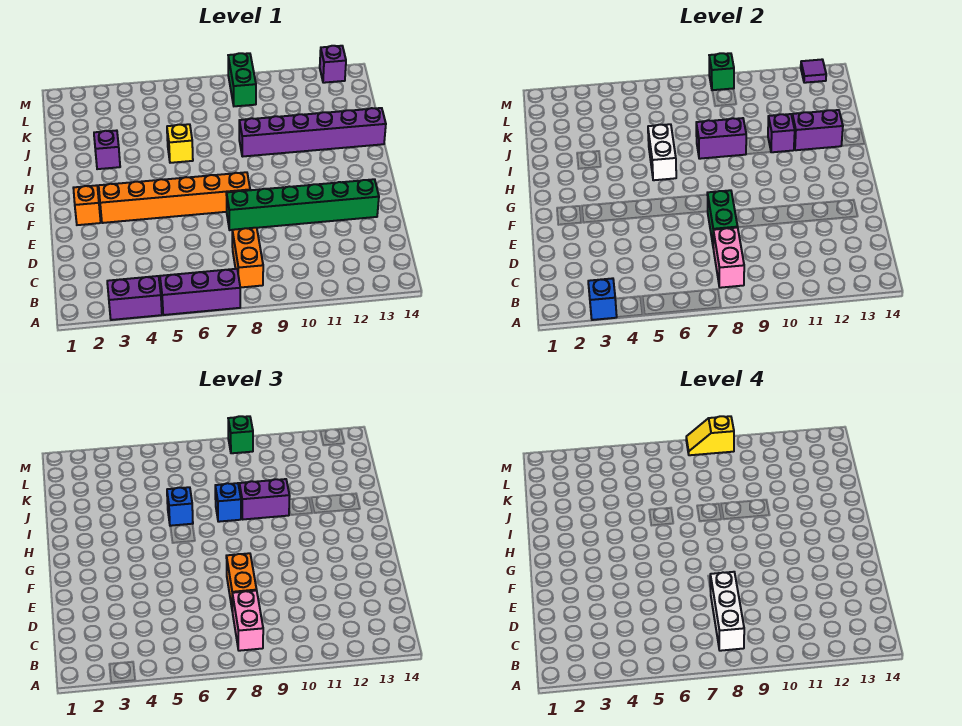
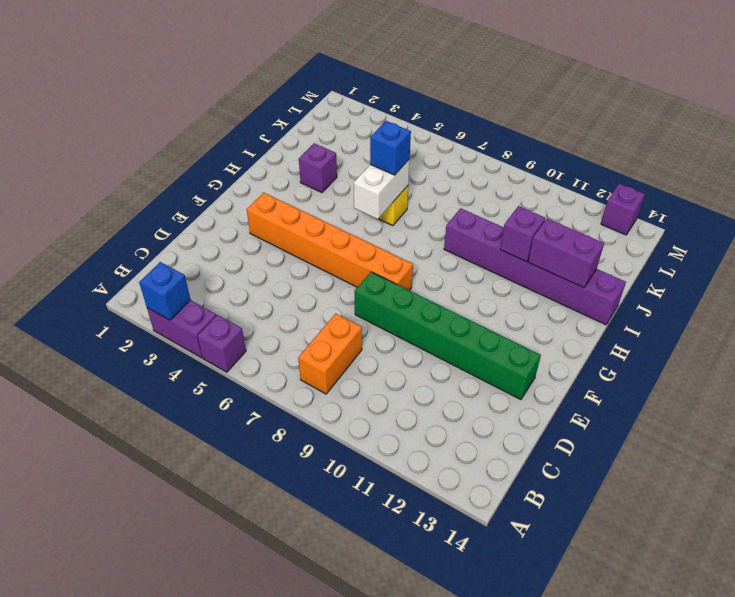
purple brick A5 level 1 -> purple brick A5:A7 level 1
none -> orange brick F2 level 1
none -> green brick L9:M9 level 1
none -> pink brick B8:C8 level 2

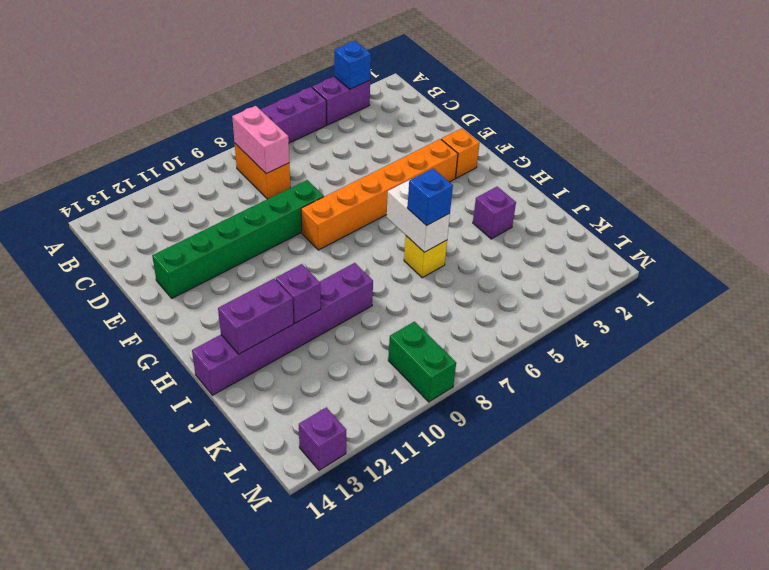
none -> green brick D8:E8 level 2
none -> purple brick I8:I9 level 2
none -> green brick M9 level 2

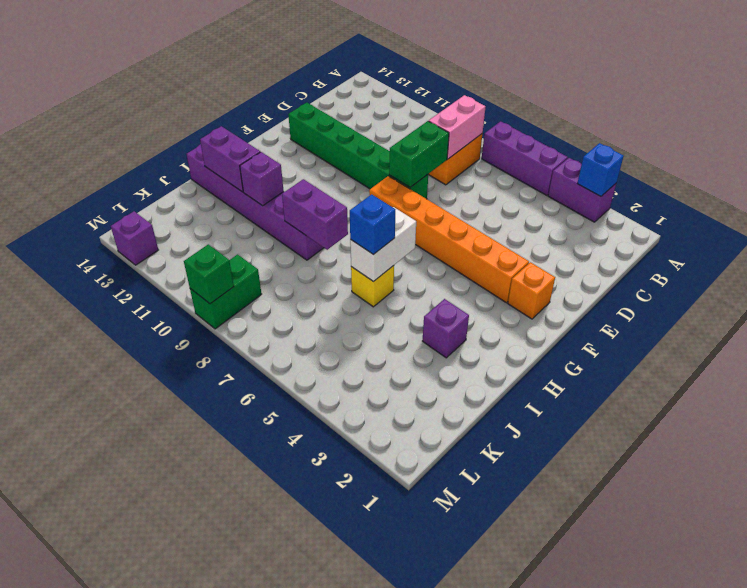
none -> purple tile M13 level 2
none -> pink brick B8:C8 level 3
none -> orange brick D8:E8 level 3

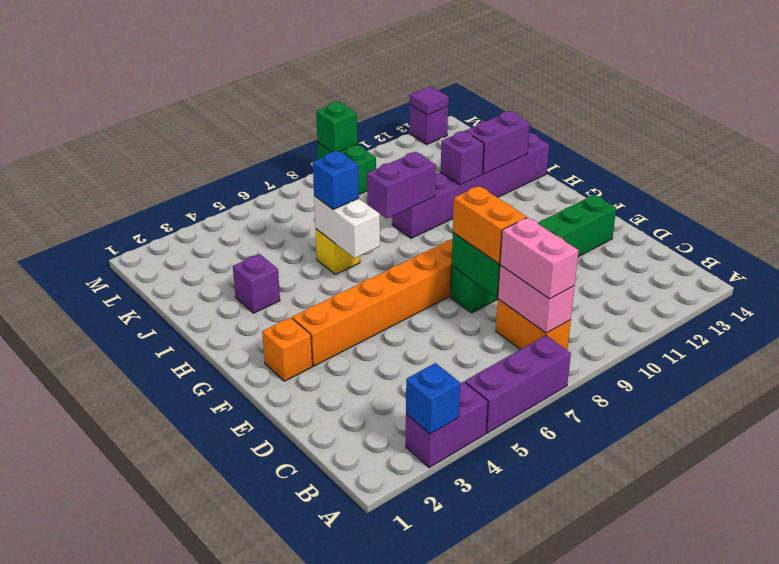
none -> blue brick I8 level 3
none -> purple brick I9:I10 level 3
none -> green brick M9 level 3

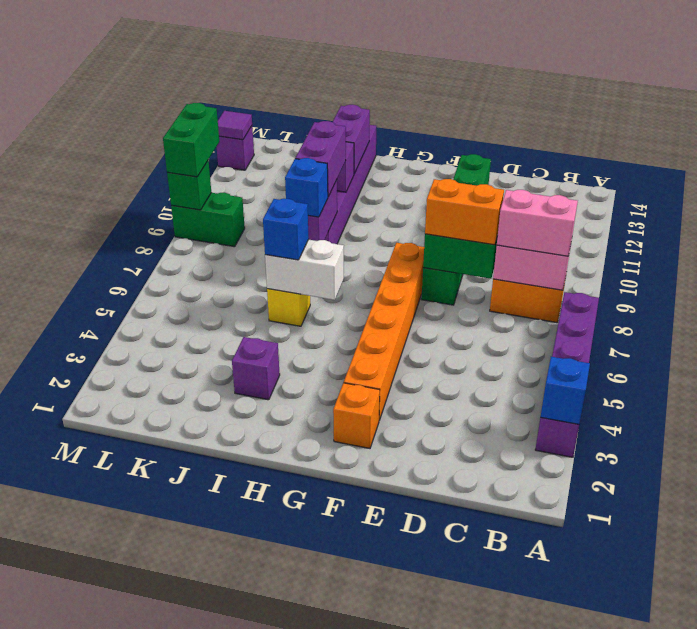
green brick M9:M10 level 3 -> green brick M9 level 3
none -> white brick B8:D8 level 4
none -> yellow slope M8:M9 level 4 top 9

